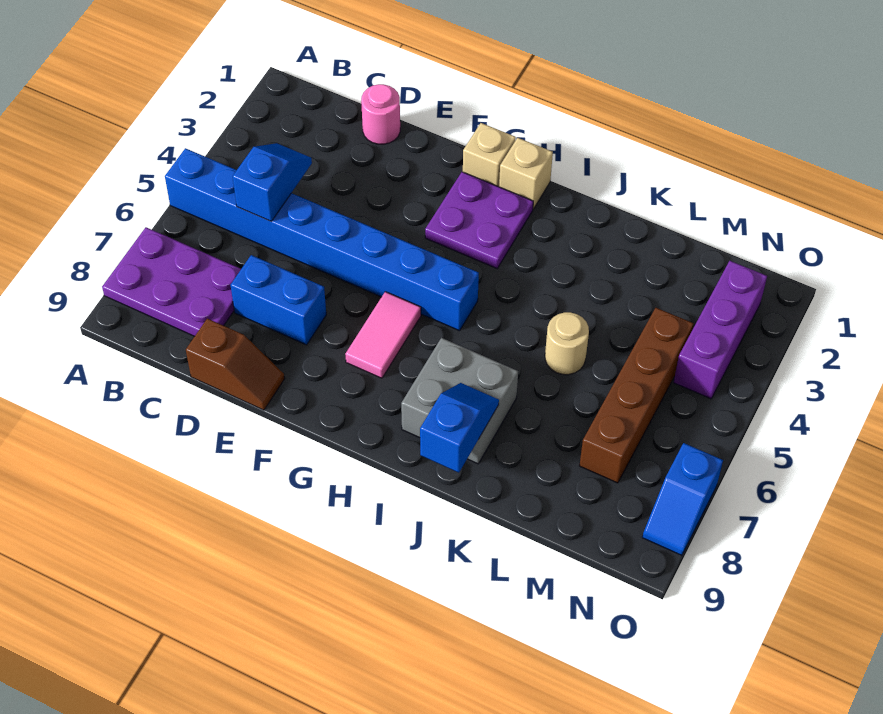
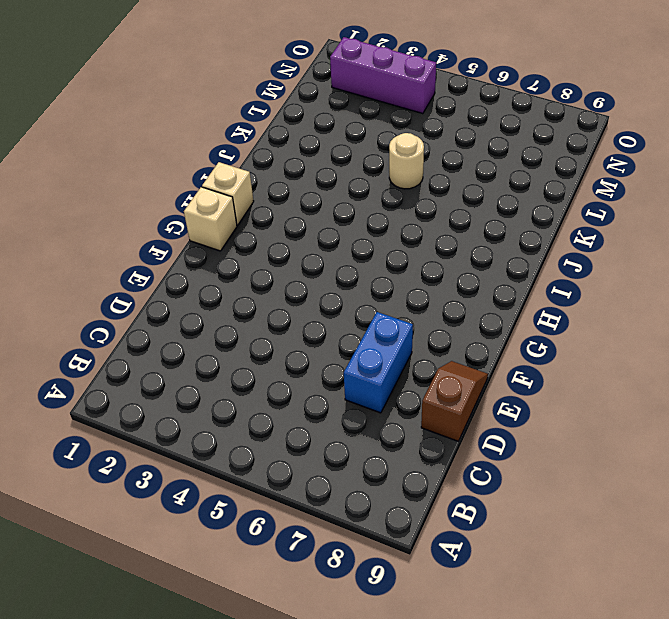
none -> blue brick A5:H5 level 1
none -> purple plate A7:C8 level 1
none -> pink round brick D1 level 1

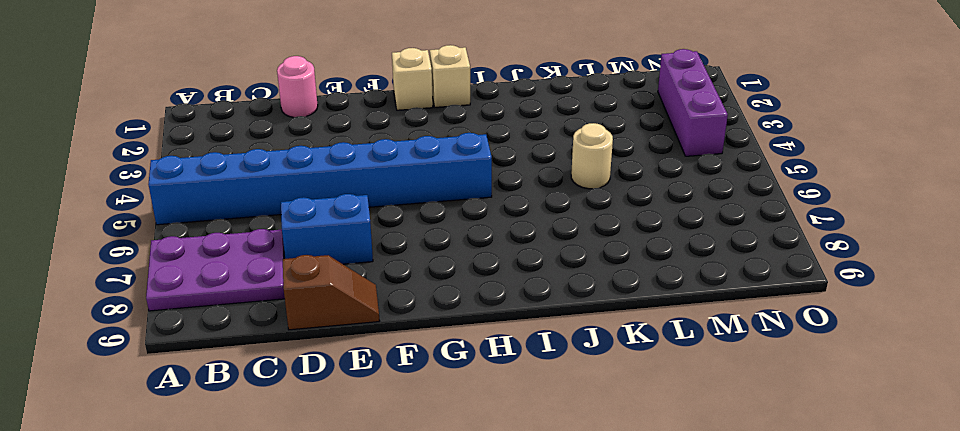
none -> purple plate G2:H3 level 1
none -> pink tile G6:G7 level 1
none -> grey brick I7:J8 level 1

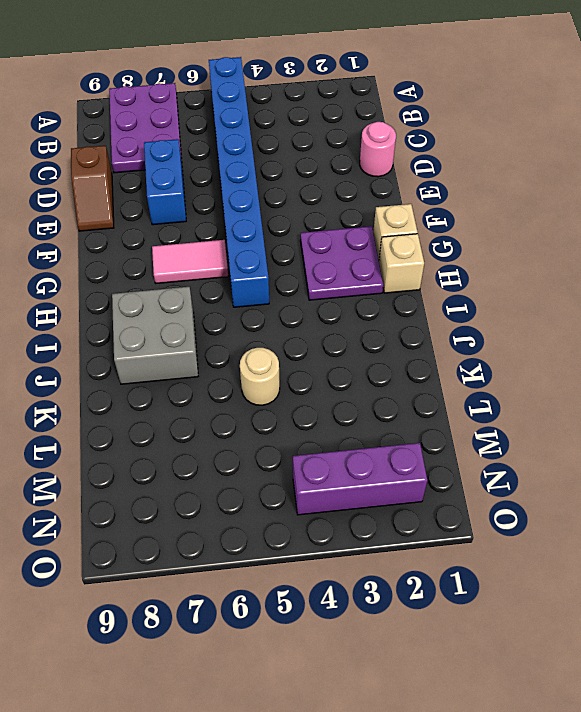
none -> brown brick M4:M7 level 1
none -> blue slope O7:O8 level 1 top 7
none -> blue slope C4:C5 level 2 top 5

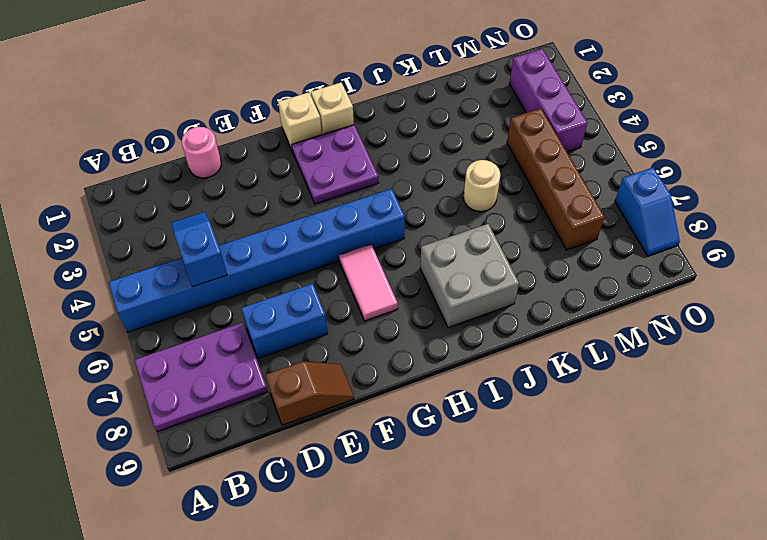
none -> blue slope J8:J9 level 2 top 9

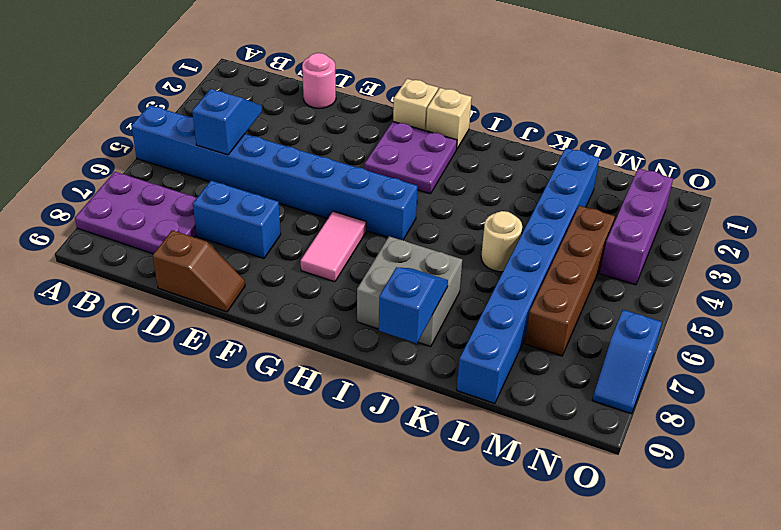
blue brick L2:L9 level 1 -> none

